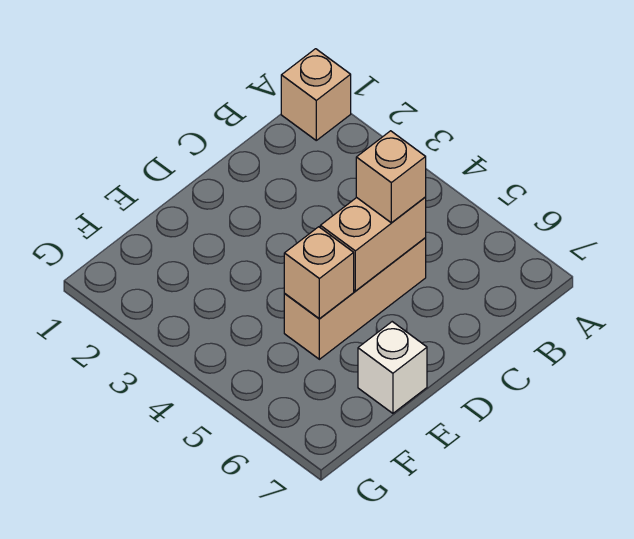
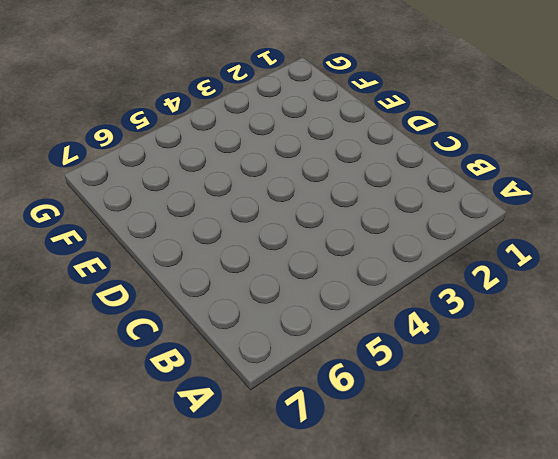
none -> tan brick A1 level 1
none -> tan brick C5:E5 level 1

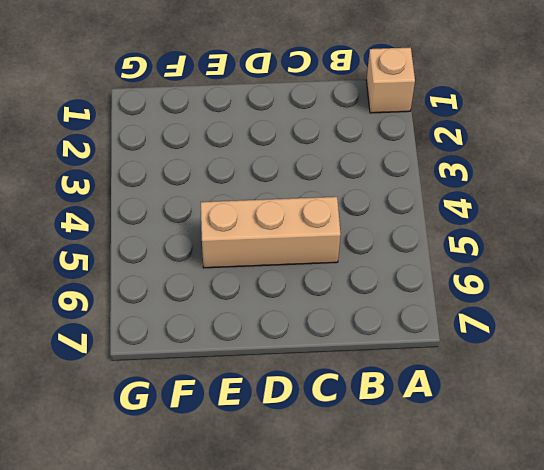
none -> white brick E7 level 1
none -> tan brick C5:D5 level 2

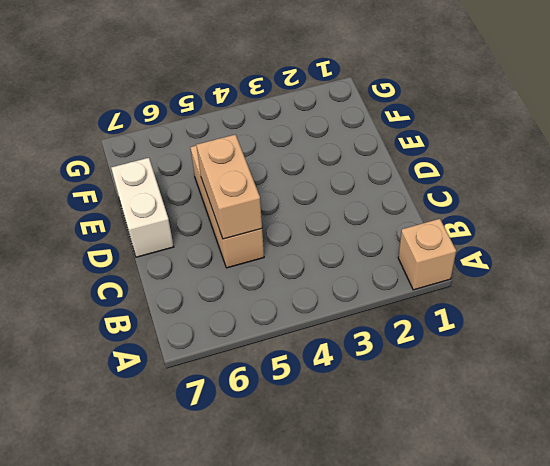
white brick D7:E7 level 1 -> white brick E7 level 1
none -> tan brick E5 level 2
none -> tan brick C5 level 3

